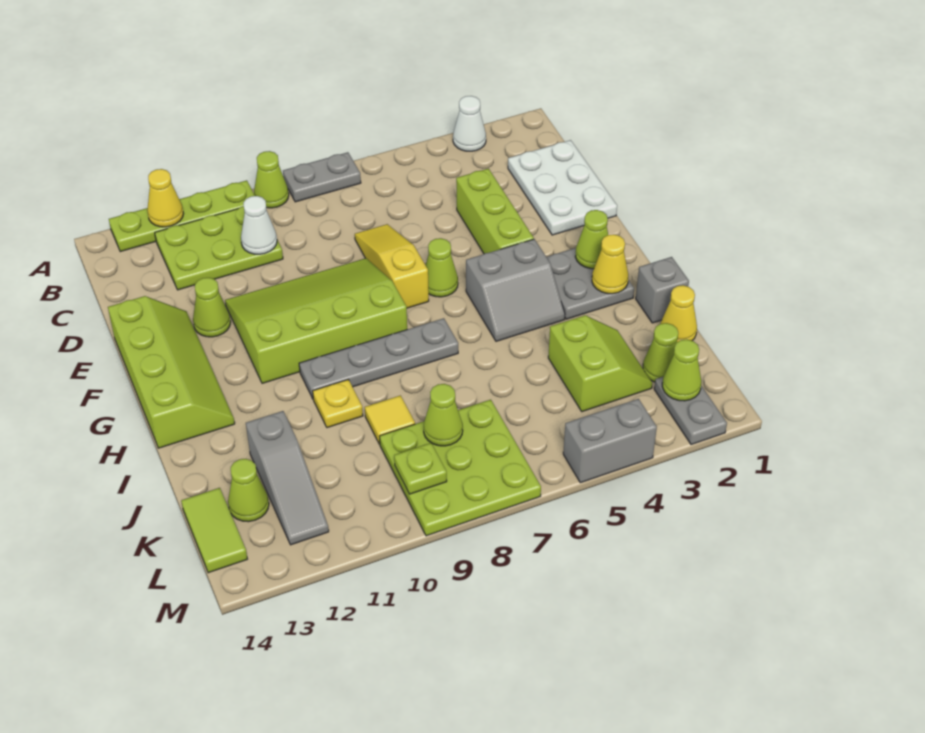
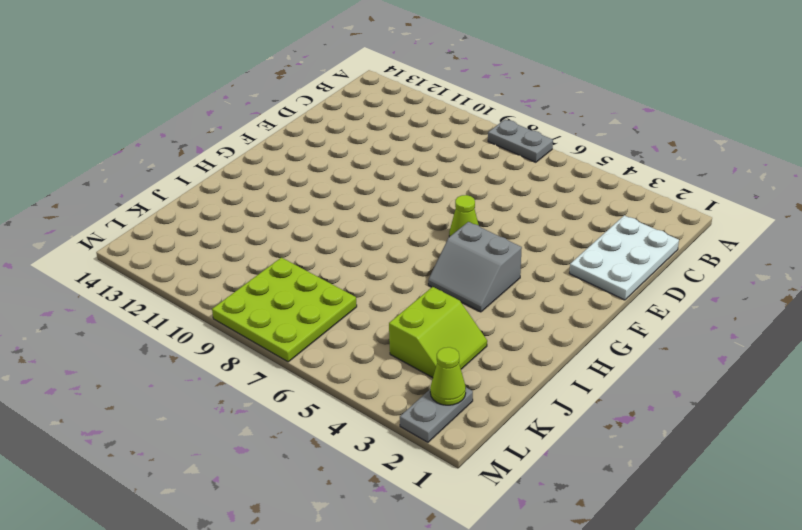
none -> white cone A3 level 1
none -> lime cone A9 level 1
none -> lime plate A10:A13 level 1
none -> lime plate B10:C12 level 1

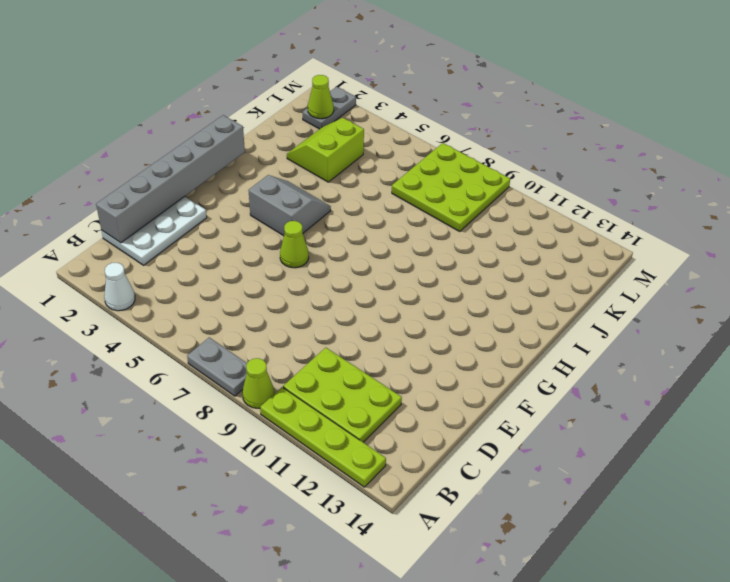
grey brick C1:H1 level 2 -> none
none -> lime brick D4:F4 level 1
none -> yellow slope D7:F7 level 1 top F
none -> lime slope E8:G11 level 1 top G
none -> lime cone E12 level 1

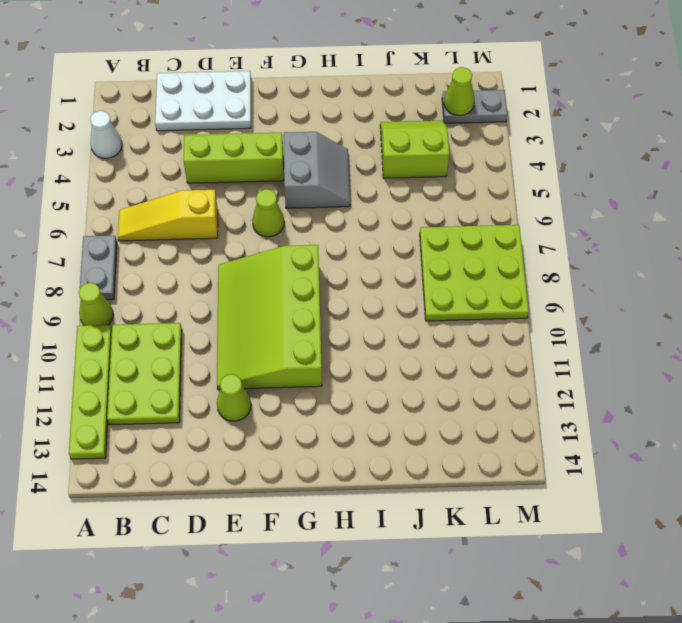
yellow slope B6:D6 level 1 top D -> yellow slope D7:F7 level 1 top F
none -> lime slope E13:H14 level 1 top 14
none -> grey plate G2:H3 level 1
none -> grey plate H7:H10 level 1
none -> grey brick I1 level 1

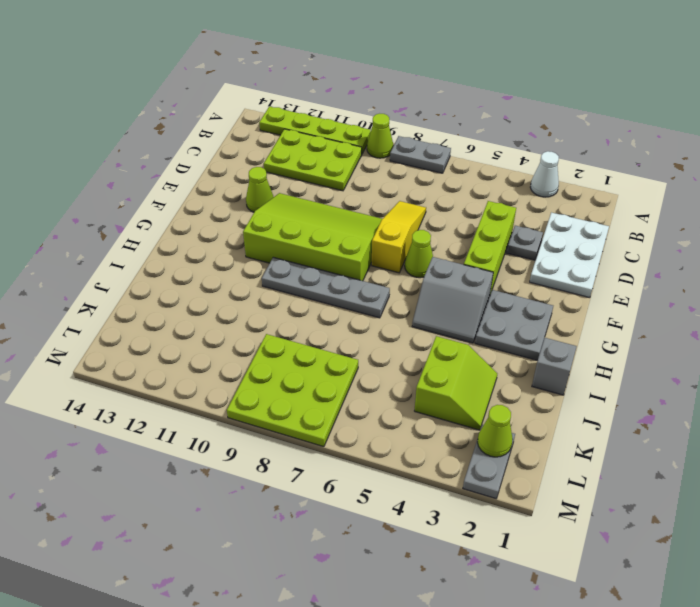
grey plate D3 level 1 -> none
none -> lime slope E13:H14 level 1 top 14
none -> yellow plate I10 level 1
none -> yellow cone J1 level 1
none -> yellow tile J9 level 1

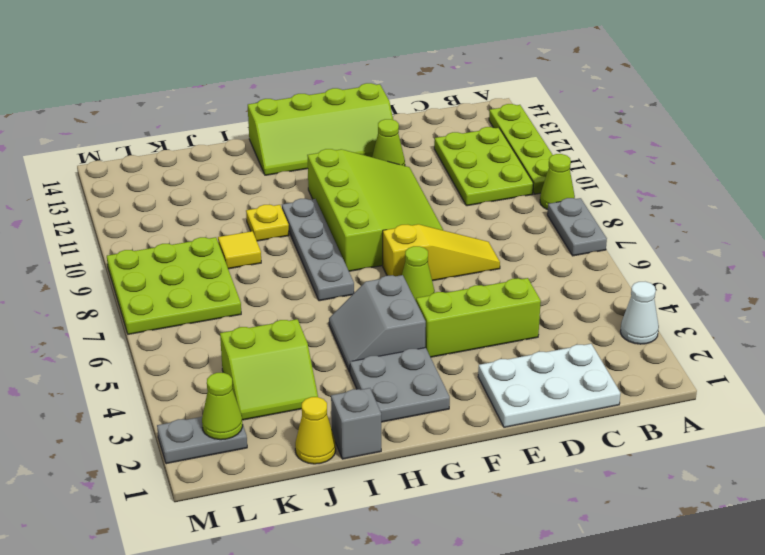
none -> grey slope J12:L12 level 1 top J
none -> lime cone K2 level 1
none -> lime cone K13 level 1
none -> lime tile K14:L14 level 1

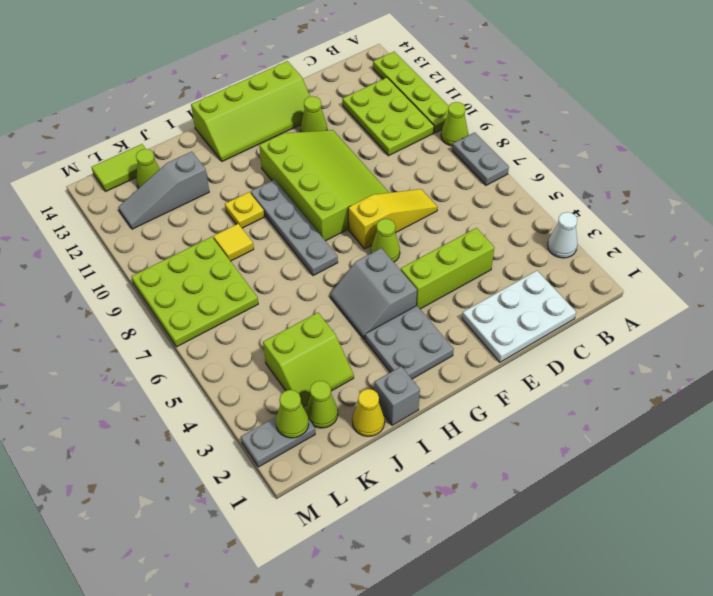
none -> grey brick M4:M5 level 1
none -> yellow cone A12 level 2
none -> white cone C10 level 2
none -> lime cone G2 level 2

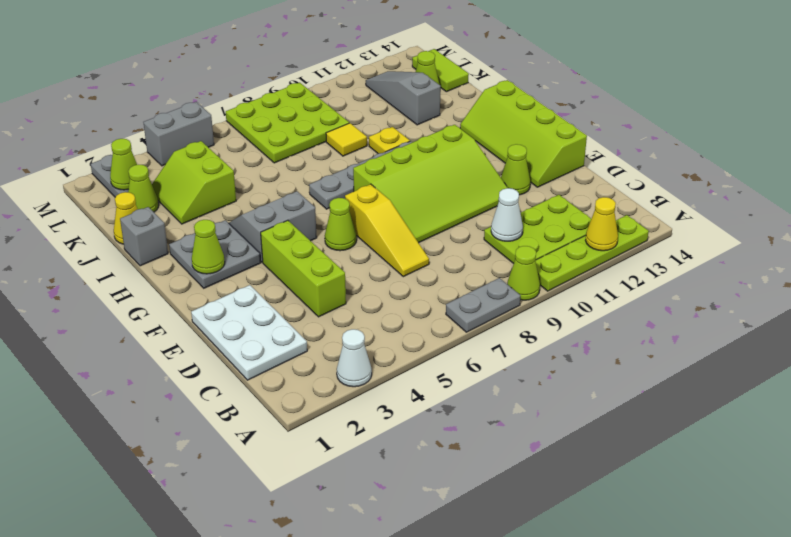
none -> yellow cone H2 level 2
none -> lime cone K8 level 2
none -> lime plate L9 level 2

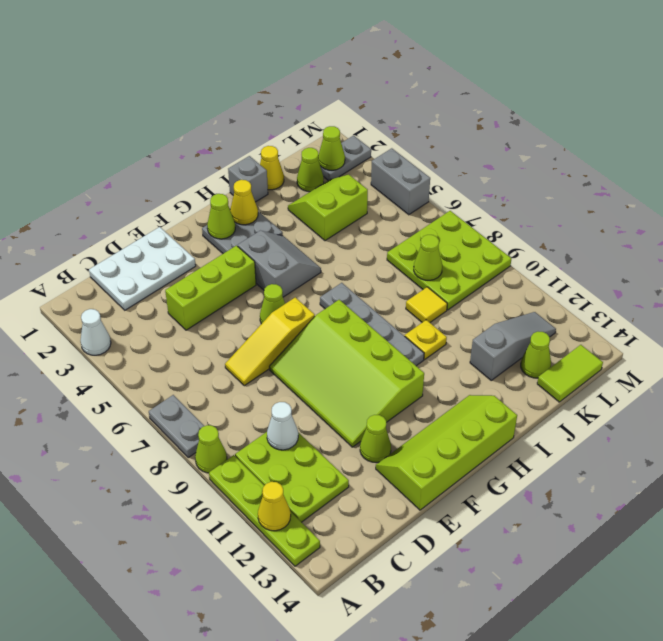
none -> lime plate L9 level 2

